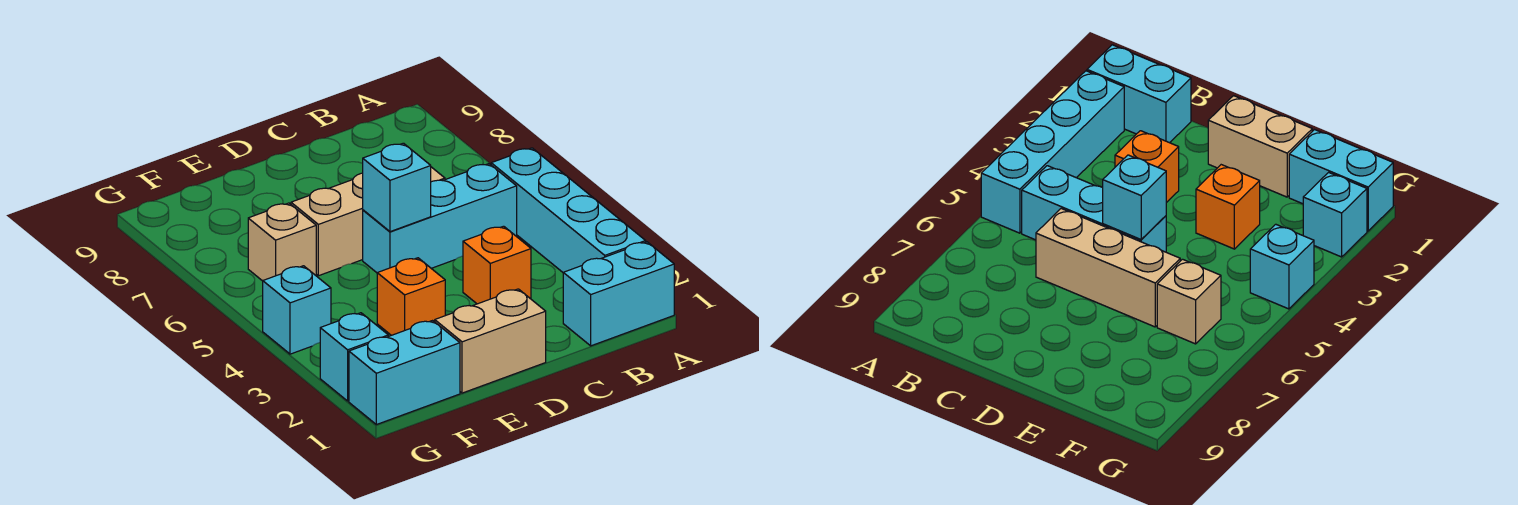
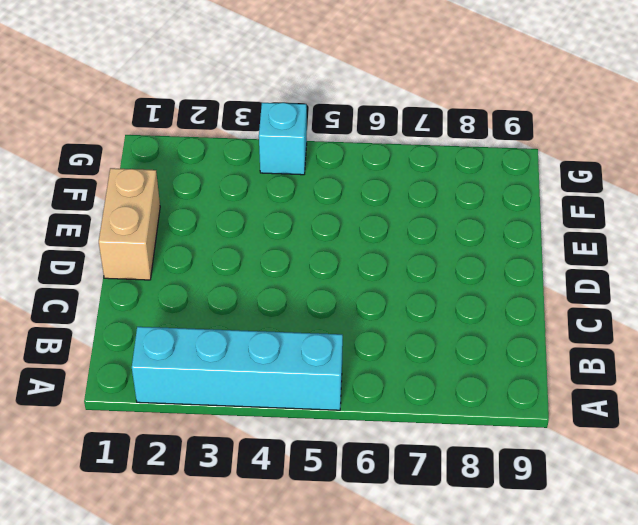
none -> cyan brick A1:B1 level 1
none -> cyan brick B5:D5 level 1
none -> orange brick C3 level 1

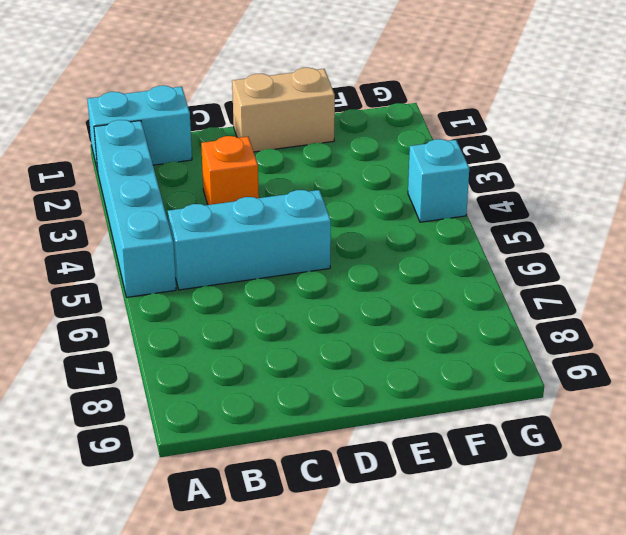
none -> tan brick C6:E6 level 1
none -> orange brick E3 level 1
none -> cyan brick F1:G1 level 1

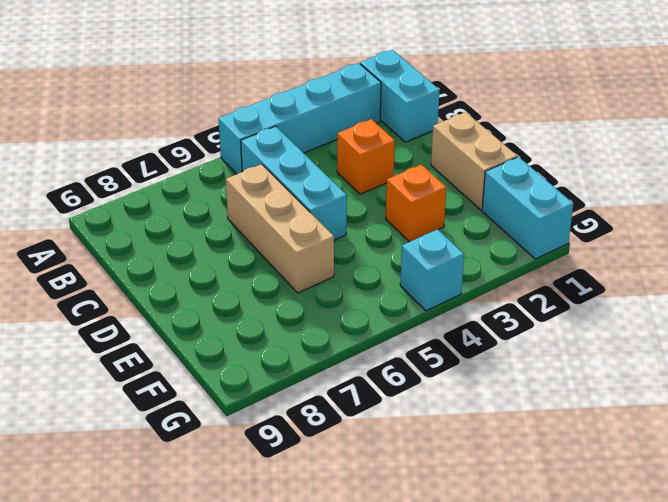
none -> tan brick F6 level 1
none -> cyan brick G2 level 1
none -> cyan brick D5 level 2

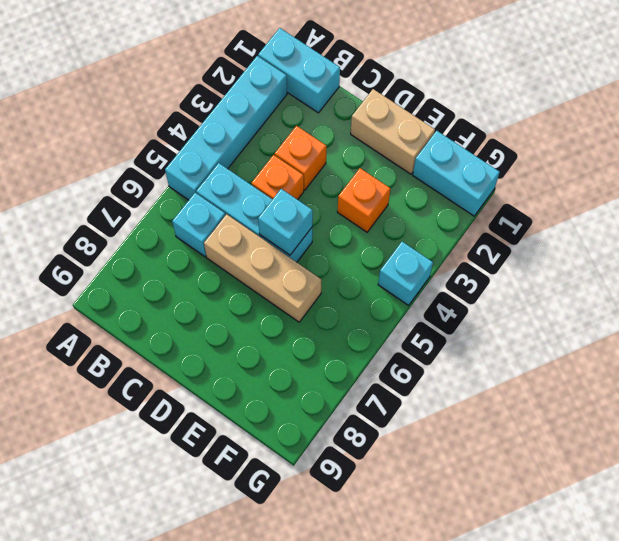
cyan brick B6 level 1 -> cyan brick G2 level 1
orange brick C4 level 1 -> none
none -> tan brick F6 level 1

